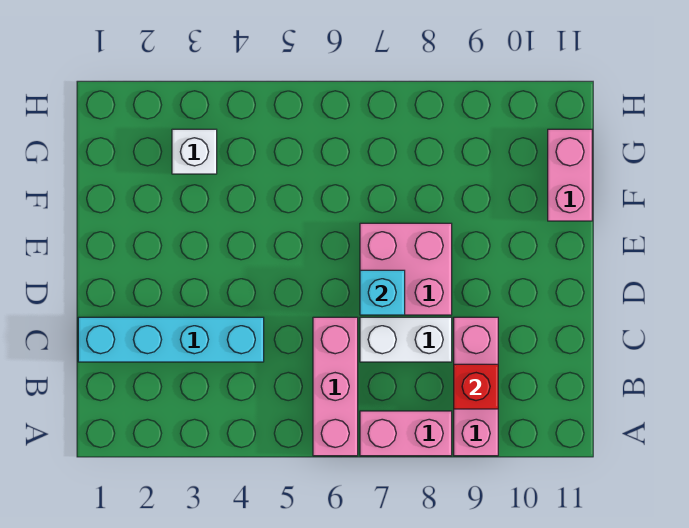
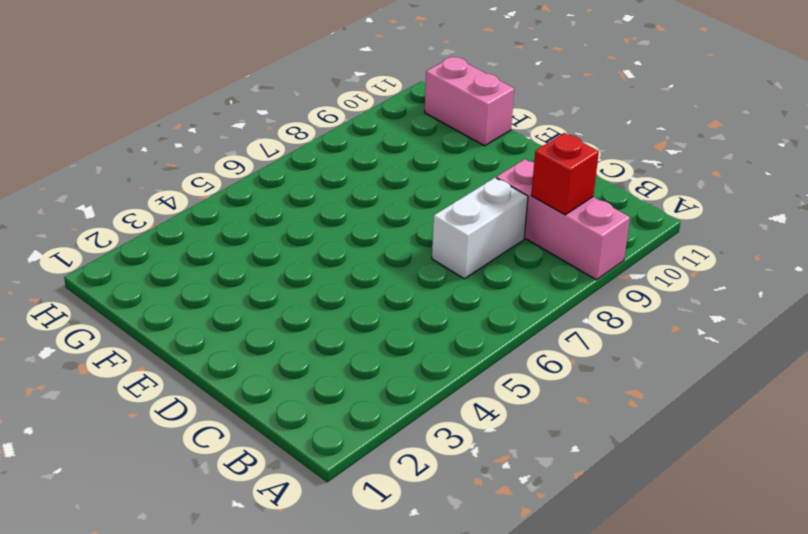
none -> pink brick A6:C6 level 1
none -> pink brick A7:A8 level 1

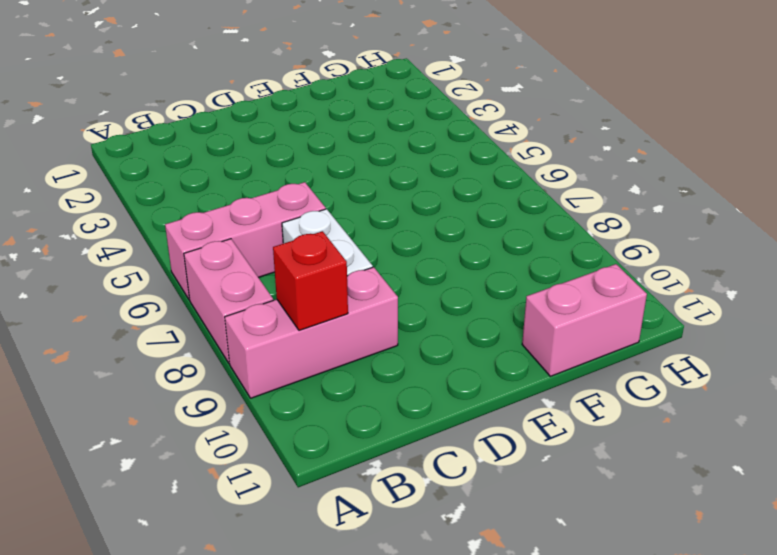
none -> cyan brick C1:C4 level 1
none -> pink brick D7:E8 level 1

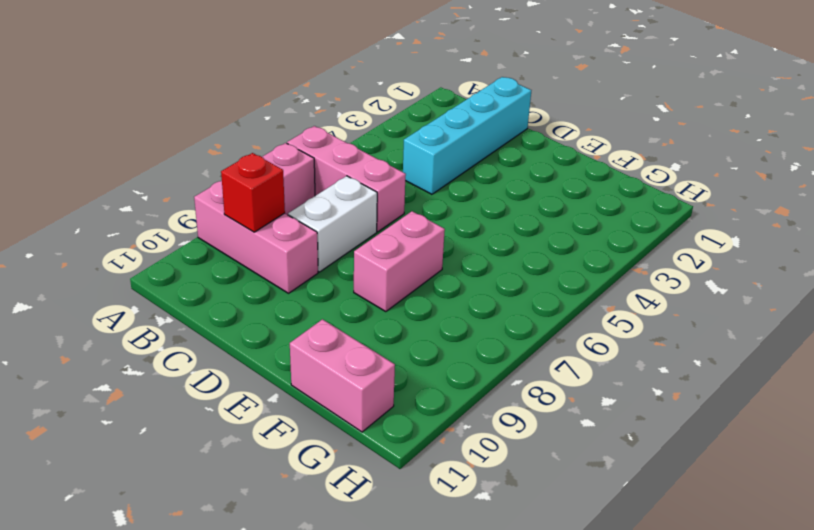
pink brick E7:E8 level 1 -> pink brick D7:E8 level 1
none -> white brick G3 level 1
none -> cyan brick D7 level 2

